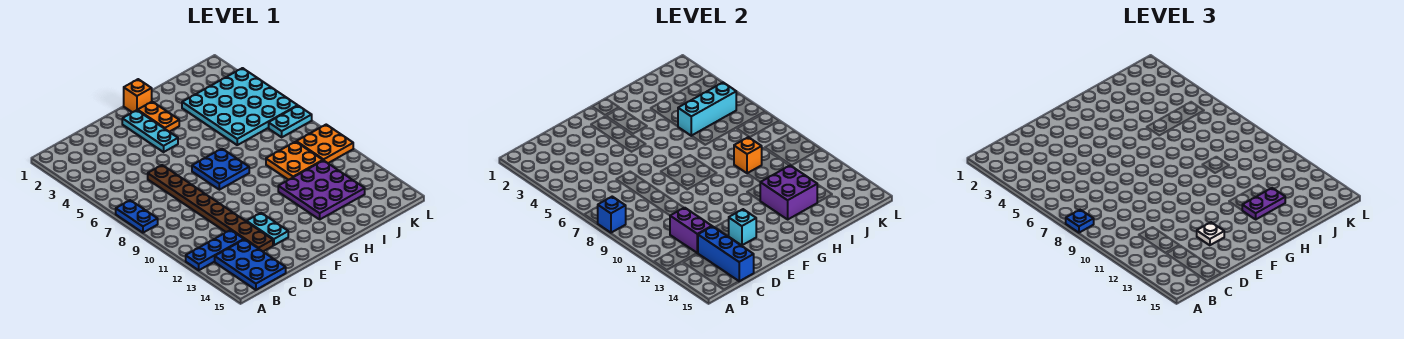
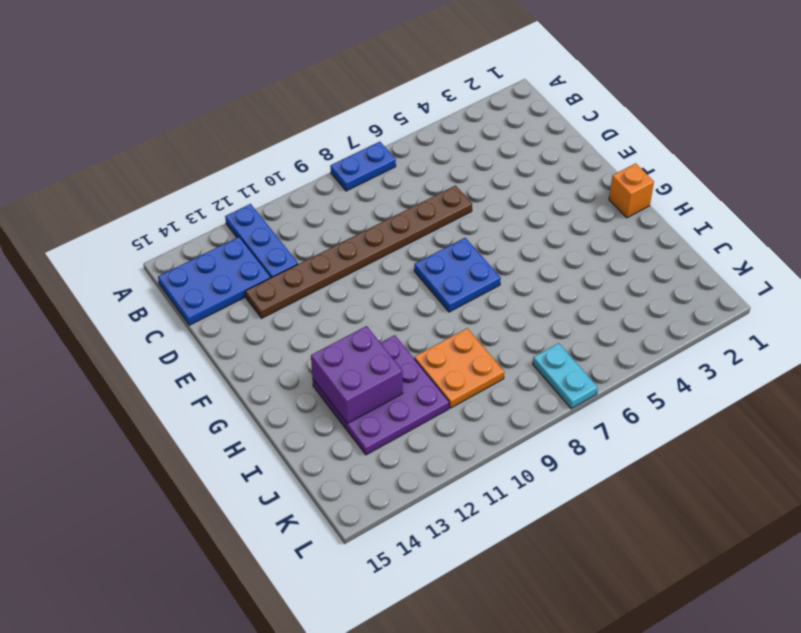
none -> cyan plate E12:E13 level 1
none -> cyan plate F2:F4 level 1
none -> orange plate G2:G3 level 1

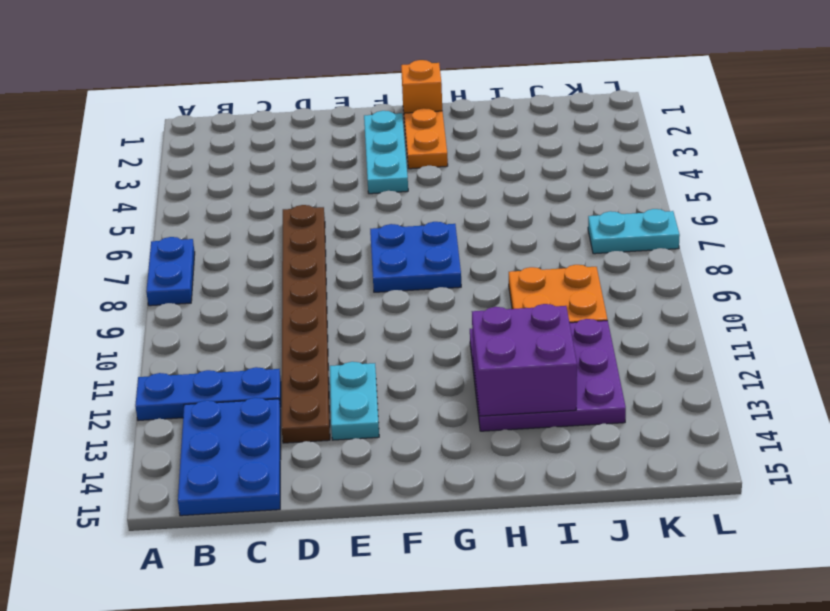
none -> cyan plate I3:L6 level 1
none -> orange plate K9:L10 level 1
none -> blue brick A8 level 2

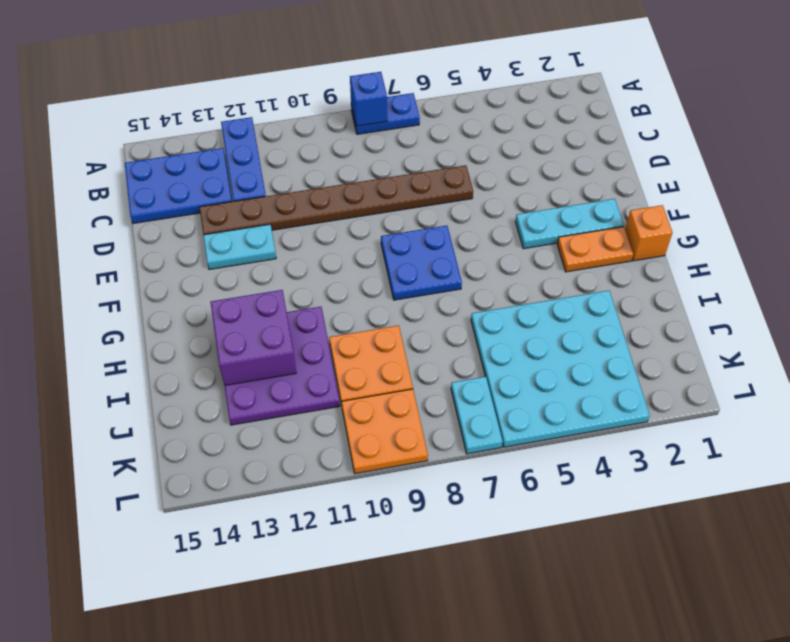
none -> purple brick C11:C12 level 2
none -> blue brick C13:C15 level 2
none -> cyan brick E13 level 2

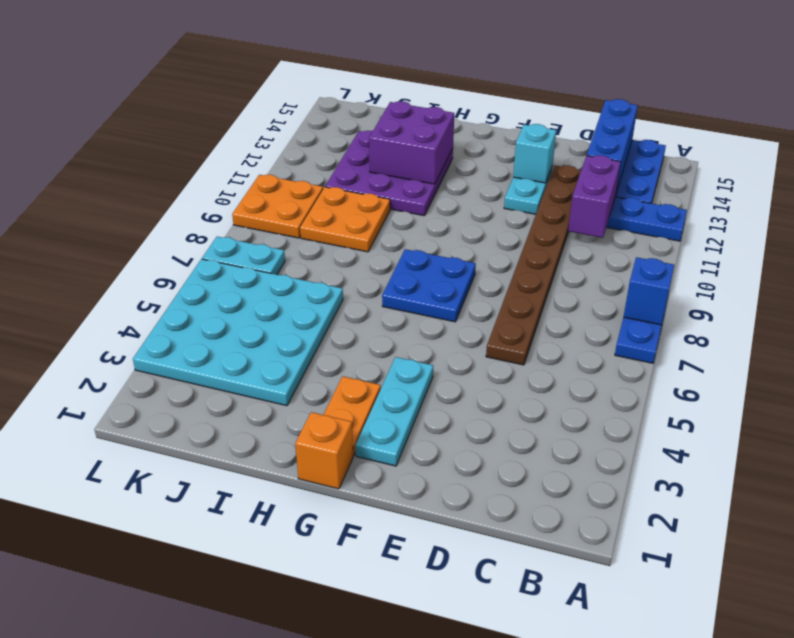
none -> cyan brick I5:K5 level 2
none -> orange brick I9 level 2
none -> blue plate A8 level 3

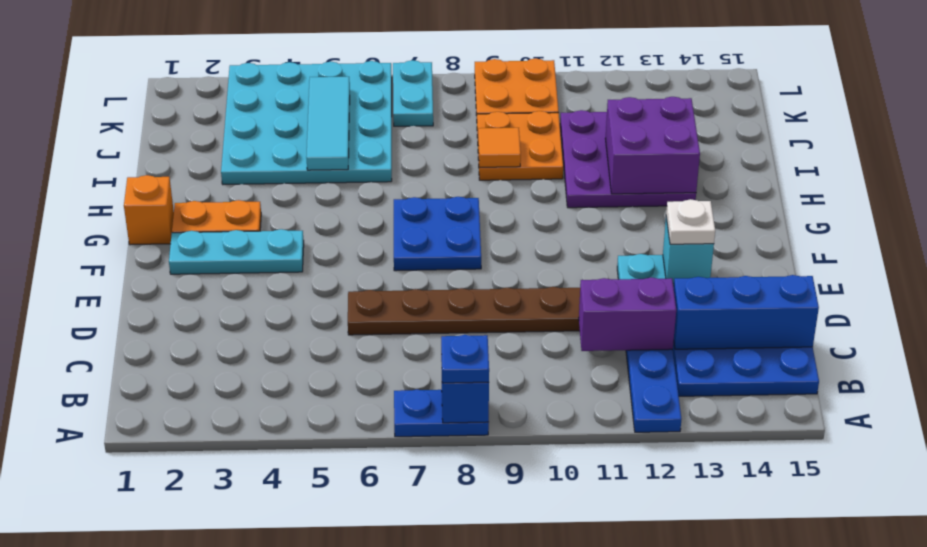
cyan tile I5:K5 level 2 -> cyan brick I5:K5 level 2
orange tile I9 level 2 -> orange brick I9 level 2
none -> purple plate H13:I13 level 3

